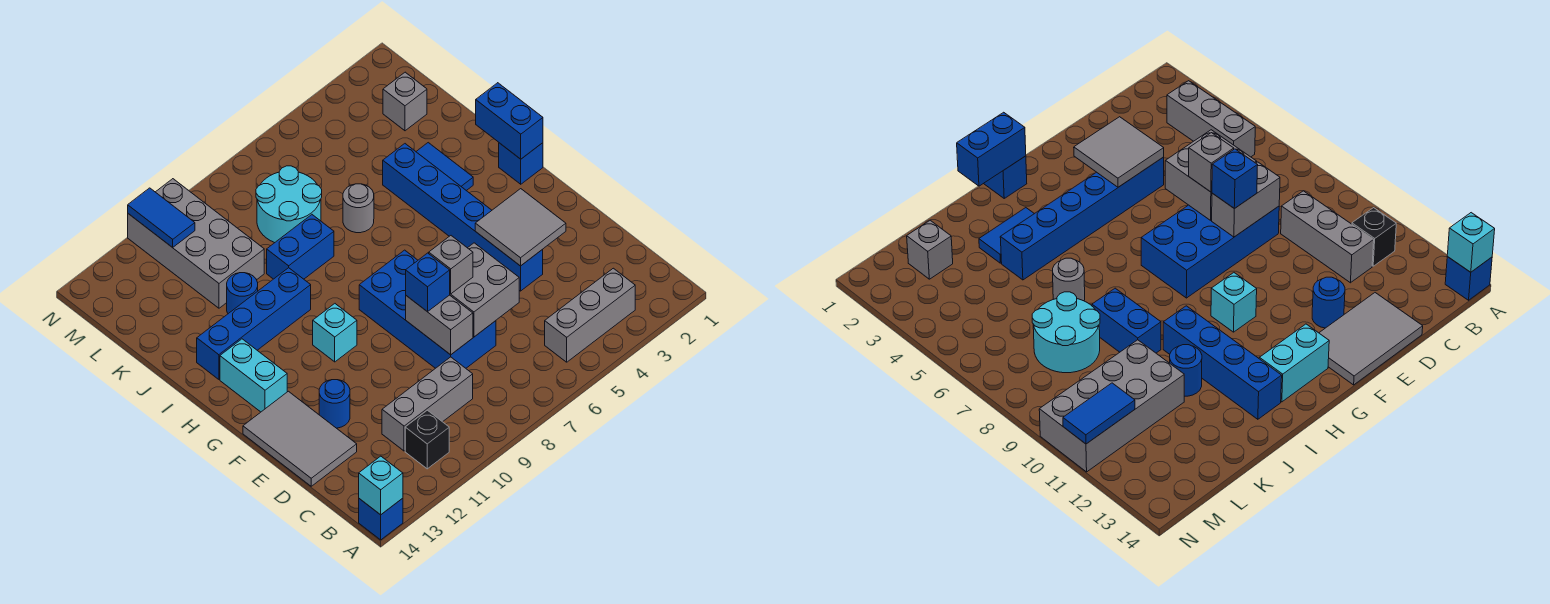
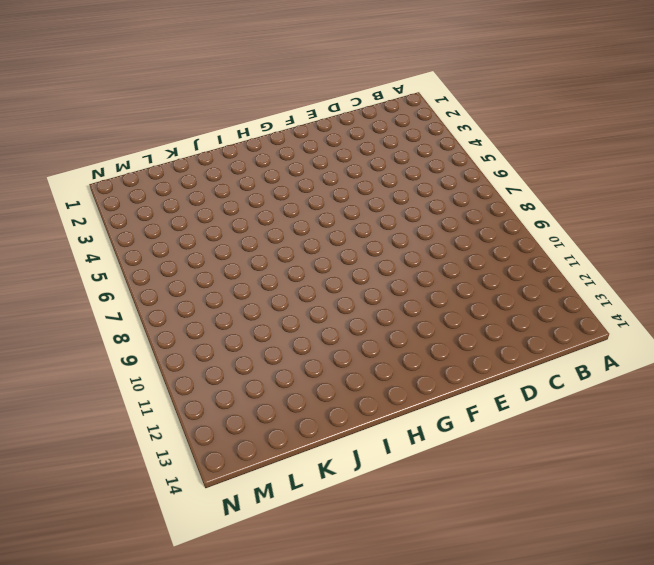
none -> blue brick A14 level 1
none -> grey brick B3:B5 level 1
none -> black brick B11 level 1

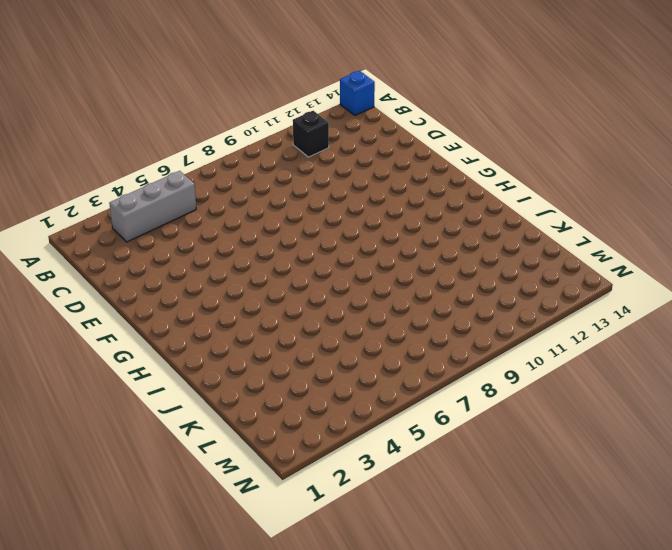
none -> grey brick C9:C11 level 1
none -> blue brick D7:G8 level 1
none -> grey tile D13:F14 level 1

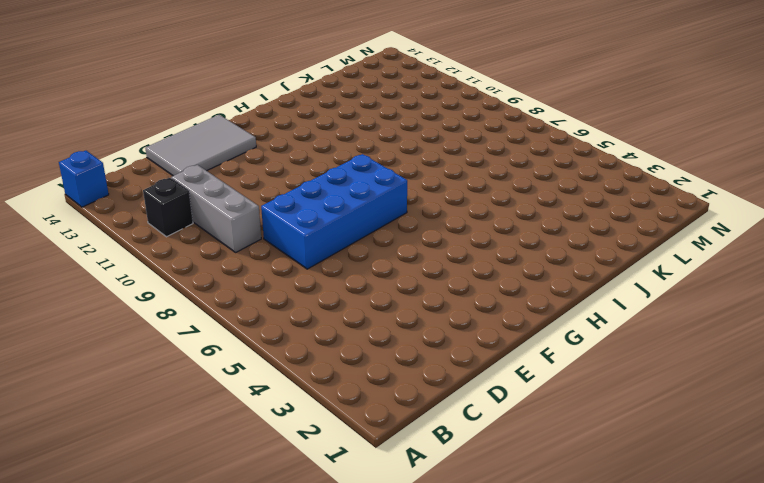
none -> grey brick B3:B5 level 1
none -> blue brick E4:J4 level 1
none -> blue round brick E12 level 1

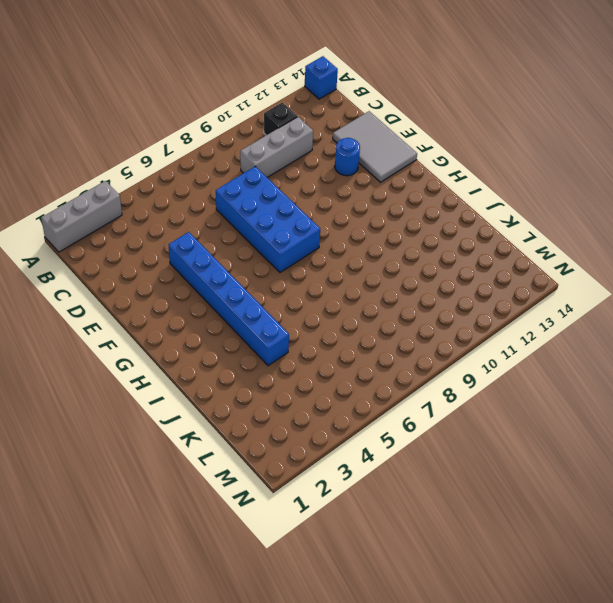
grey brick A1:A3 level 1 -> grey brick B3:B5 level 1
none -> cyan brick G10 level 1
none -> cyan brick G13:H13 level 1
none -> blue brick H1 level 1

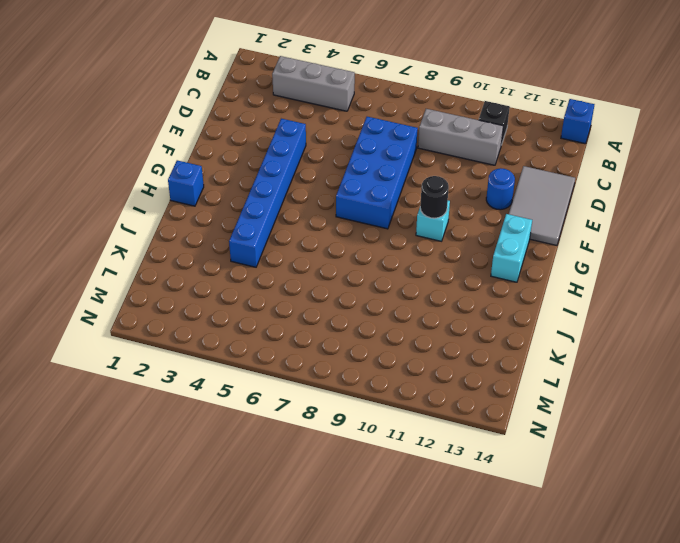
black round brick G10 level 2 -> none
none -> blue tile I3:J3 level 1
none -> blue brick I10:I13 level 1
none -> grey round brick J6 level 1

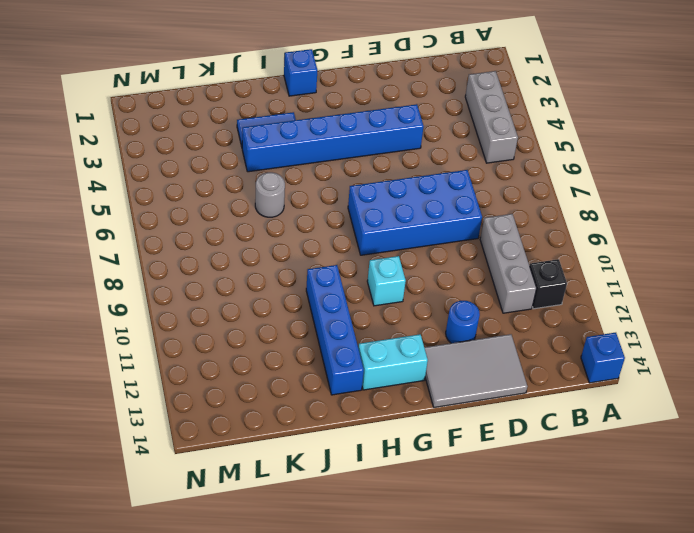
none -> blue brick J8:J9 level 1
none -> blue round brick J11 level 1
none -> cyan round brick K7:L8 level 1

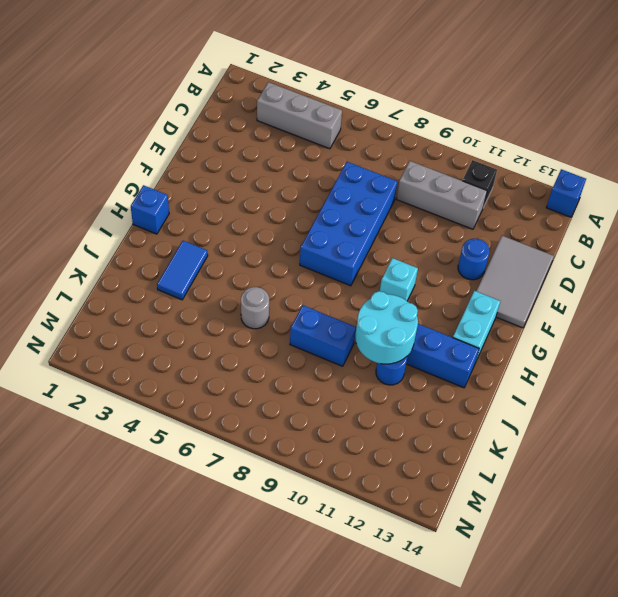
cyan round brick I10:J11 level 2 -> cyan round brick K7:L8 level 1
none -> blue brick E4:J4 level 1
none -> grey brick K10:N11 level 1
none -> grey brick L2 level 1

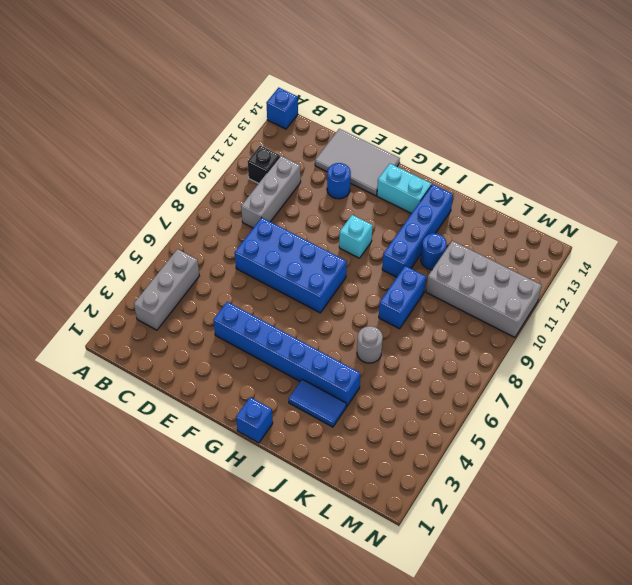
none -> cyan round brick K7:L8 level 1
none -> grey brick L2 level 1
none -> cyan brick A14 level 2

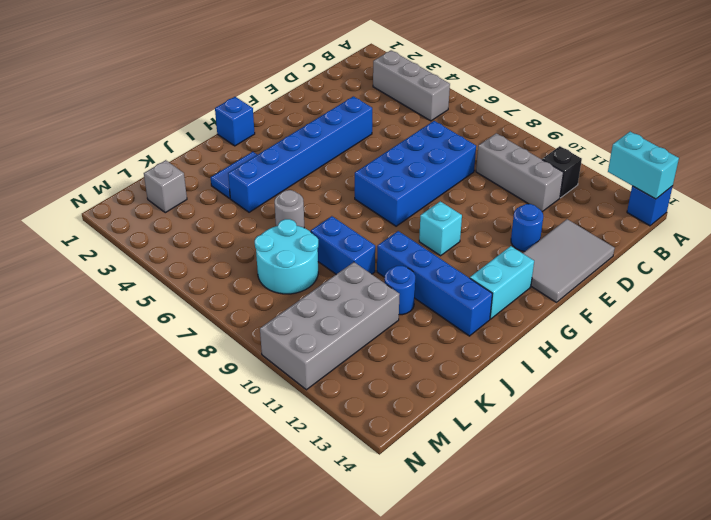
cyan brick A13:A14 level 2 -> cyan brick A14 level 2
none -> grey brick D6:E7 level 2
none -> grey brick D8:E8 level 2
none -> grey tile E3:F4 level 2

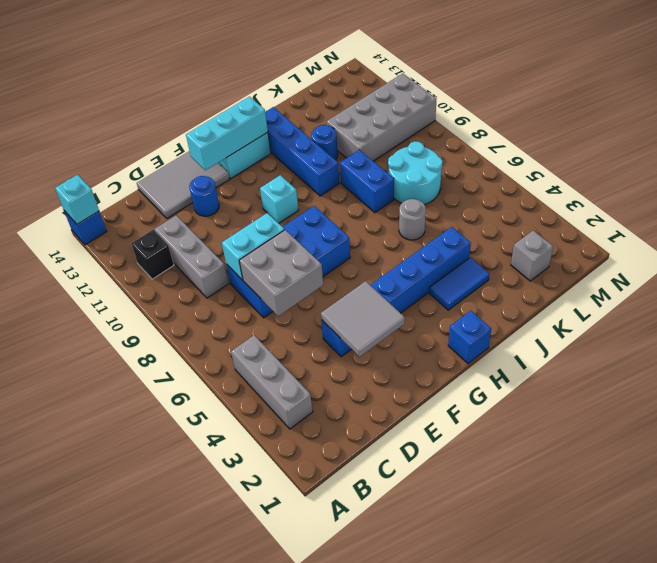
cyan brick D8:E8 level 2 -> grey brick D8:E8 level 2
cyan brick F13:H13 level 2 -> none
none -> blue brick H1:I1 level 2
none -> blue tile M11:N11 level 2
none -> grey brick E7 level 3

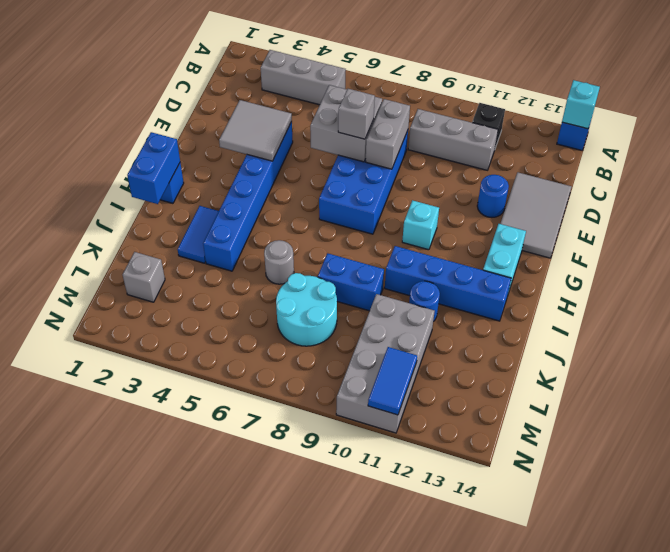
none -> blue brick E8 level 3

